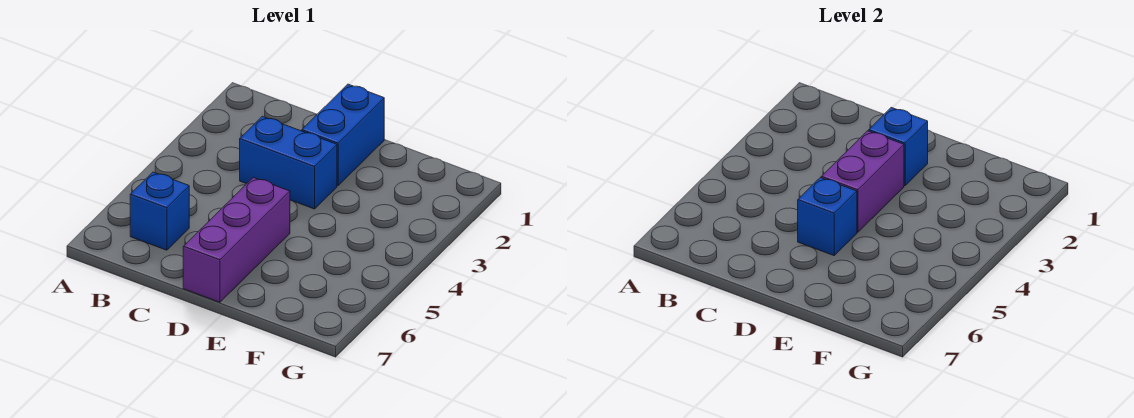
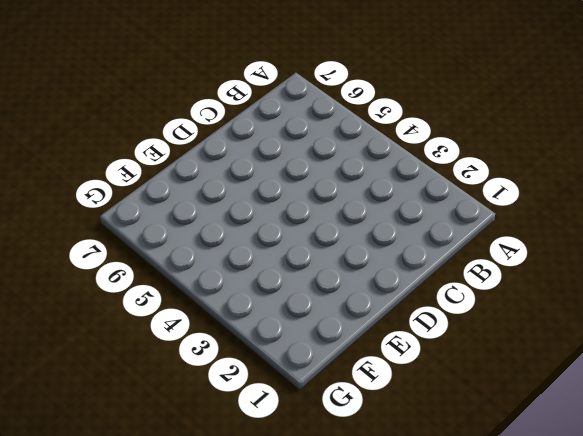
none -> blue brick B6 level 1
none -> blue brick C3:D3 level 1

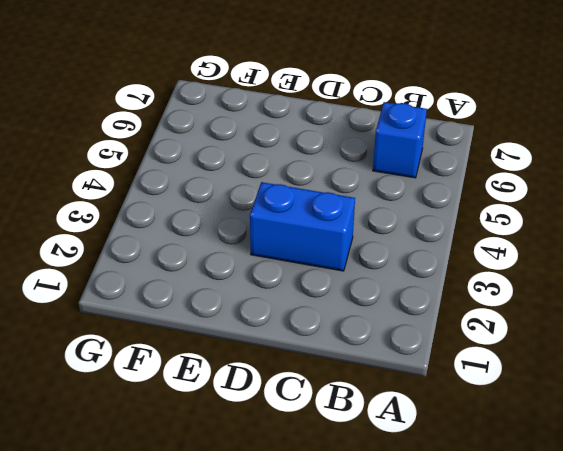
none -> blue brick D1:D2 level 1
none -> purple brick D5:D7 level 1

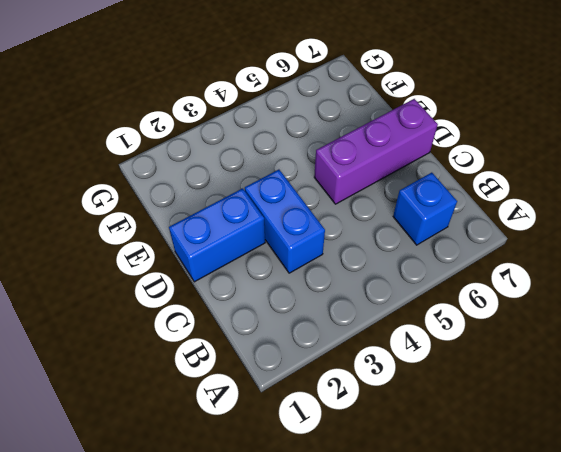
none -> blue brick D2 level 2
none -> purple brick D3:D4 level 2

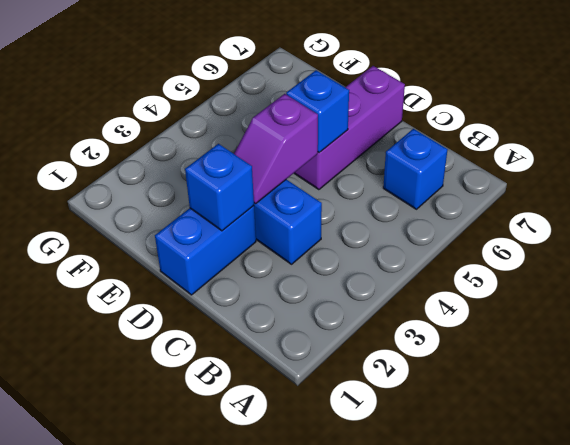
purple slope D3:D4 level 2 top 4 -> purple brick D3:D4 level 2

